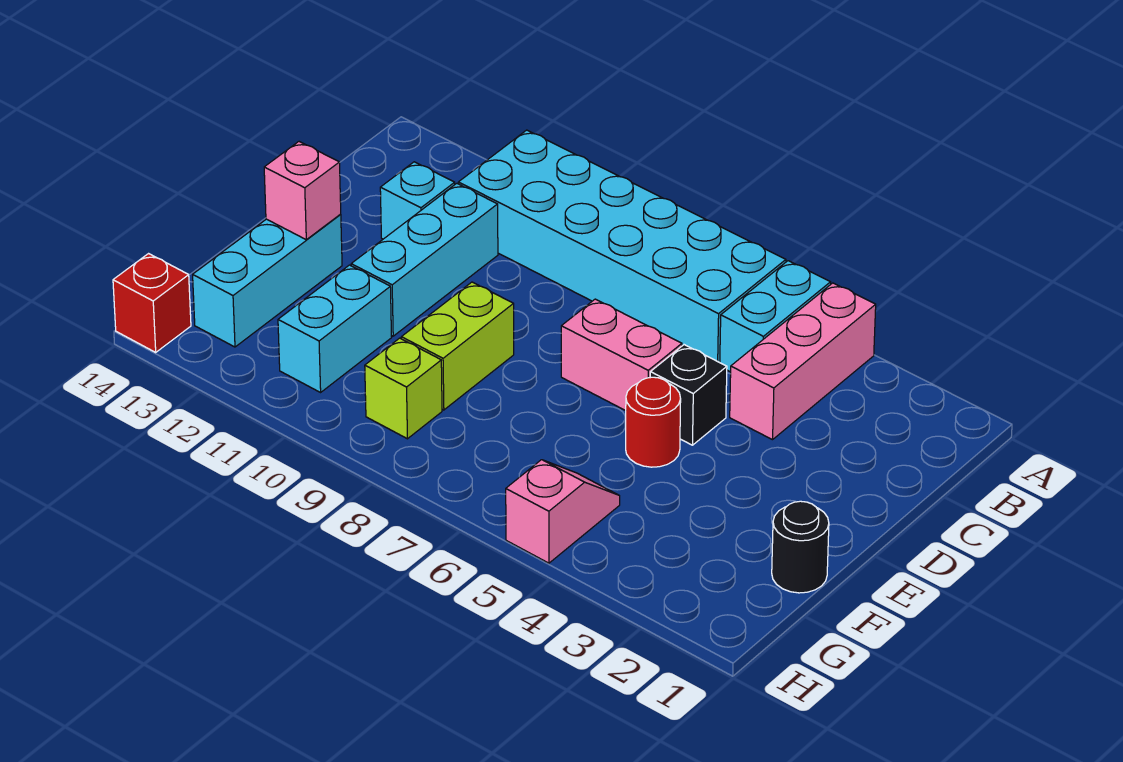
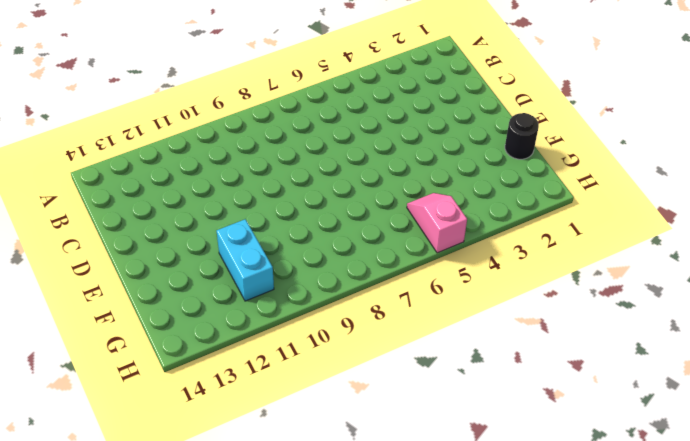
none -> pink brick A4:C4 level 1
none -> cyan brick A5:B5 level 1
none -> cyan brick A6:B11 level 1

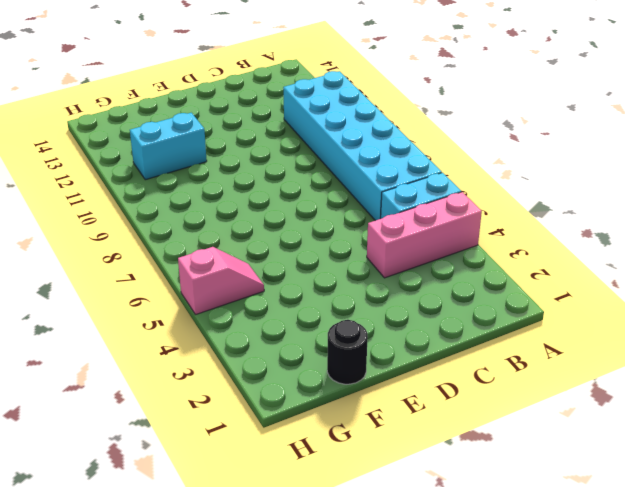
none -> cyan brick C11:E11 level 1
none -> cyan brick C12 level 1
none -> black brick D5 level 1

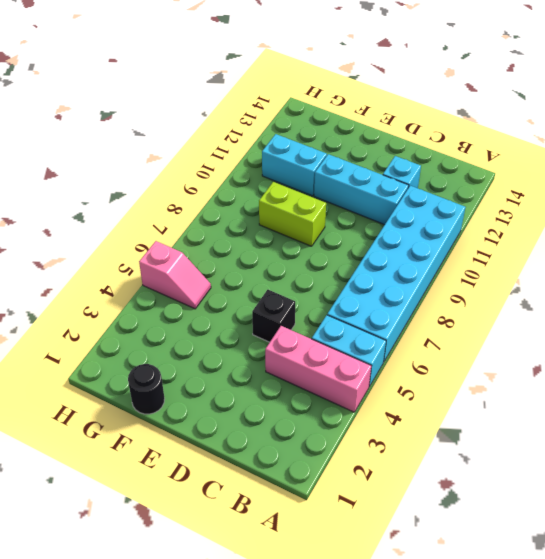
none -> pink brick D6:D7 level 1
none -> red round brick E5 level 1
none -> cyan brick E13:G13 level 1

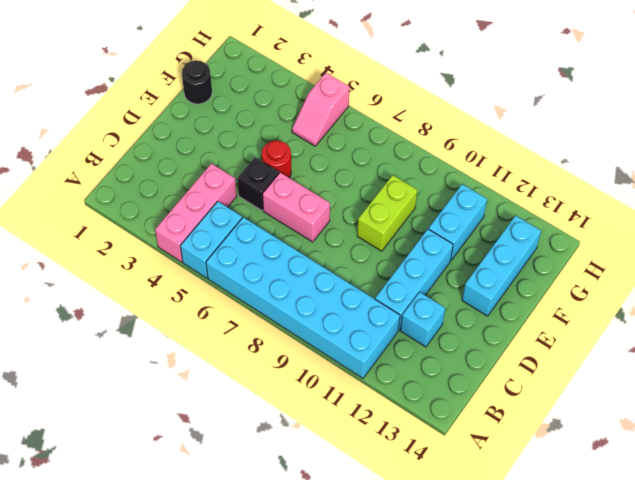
none -> lime brick G9 level 1
none -> red brick H14 level 1
none -> pink brick E13 level 2

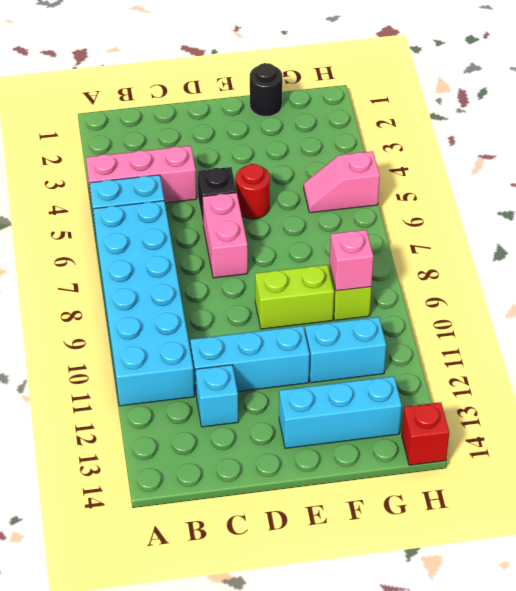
pink brick G9 level 2 -> pink brick E13 level 2

